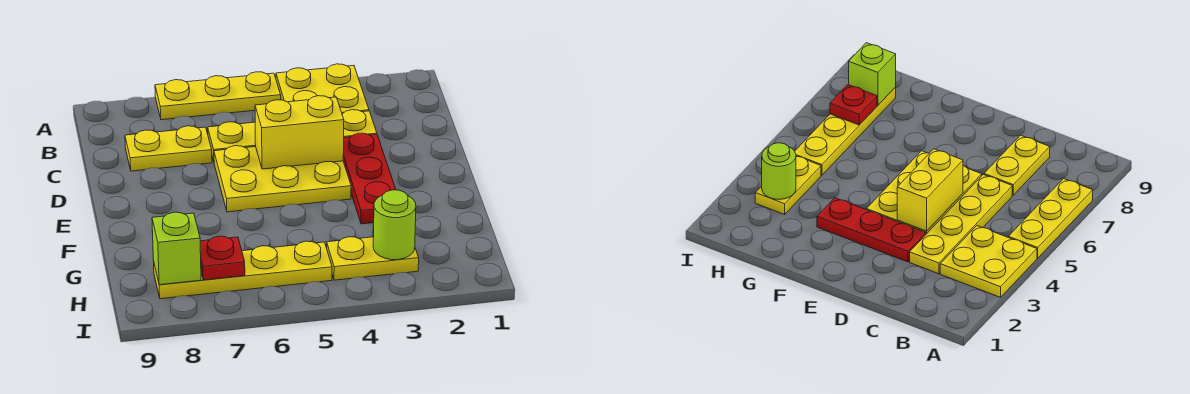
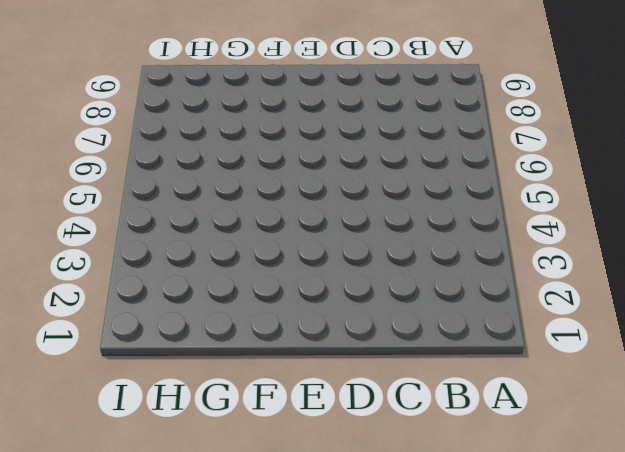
none -> yellow plate A3:B4 level 1
none -> yellow plate A5:A7 level 1
none -> yellow plate C3:C6 level 1

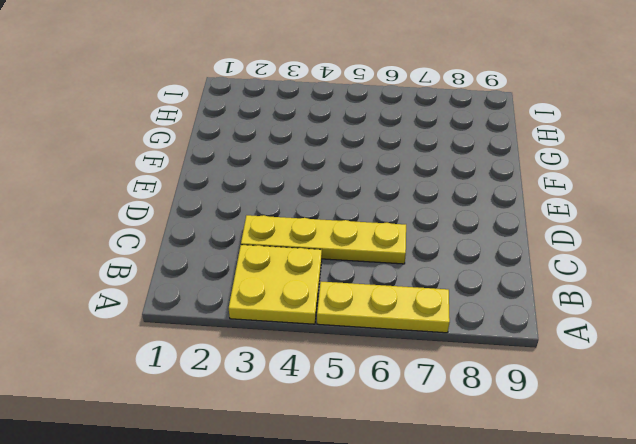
none -> yellow plate C7:C8 level 1
none -> red plate D3:F3 level 1
none -> yellow plate D4:E6 level 1

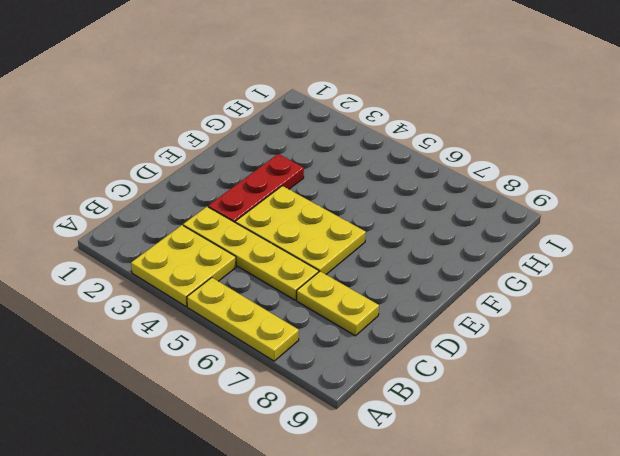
none -> yellow plate H3:H4 level 1
none -> yellow plate H5:H8 level 1
none -> yellow brick D4:D5 level 2

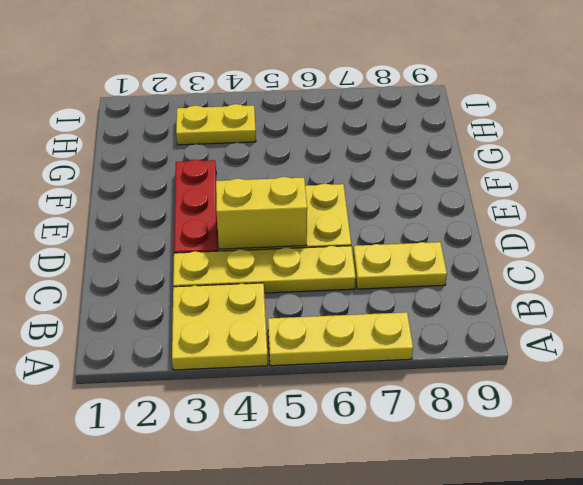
none -> yellow plate H5:H8 level 1
none -> lime round brick H3 level 2
none -> red plate H7 level 2

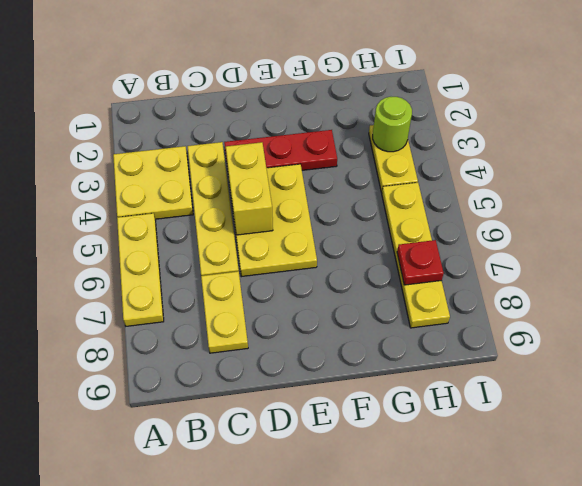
none -> lime brick H8 level 2

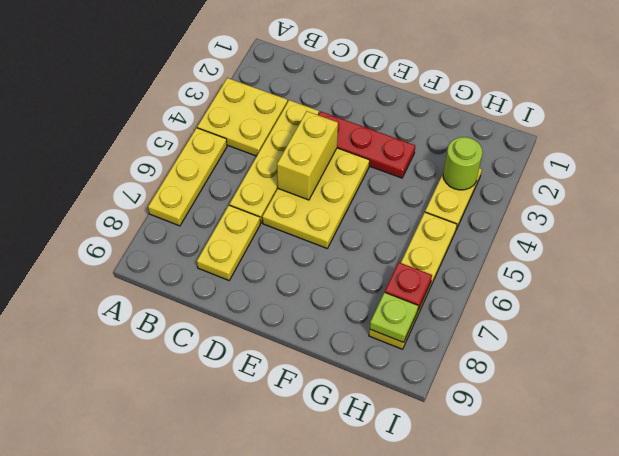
lime plate H8 level 2 -> lime brick H8 level 2

